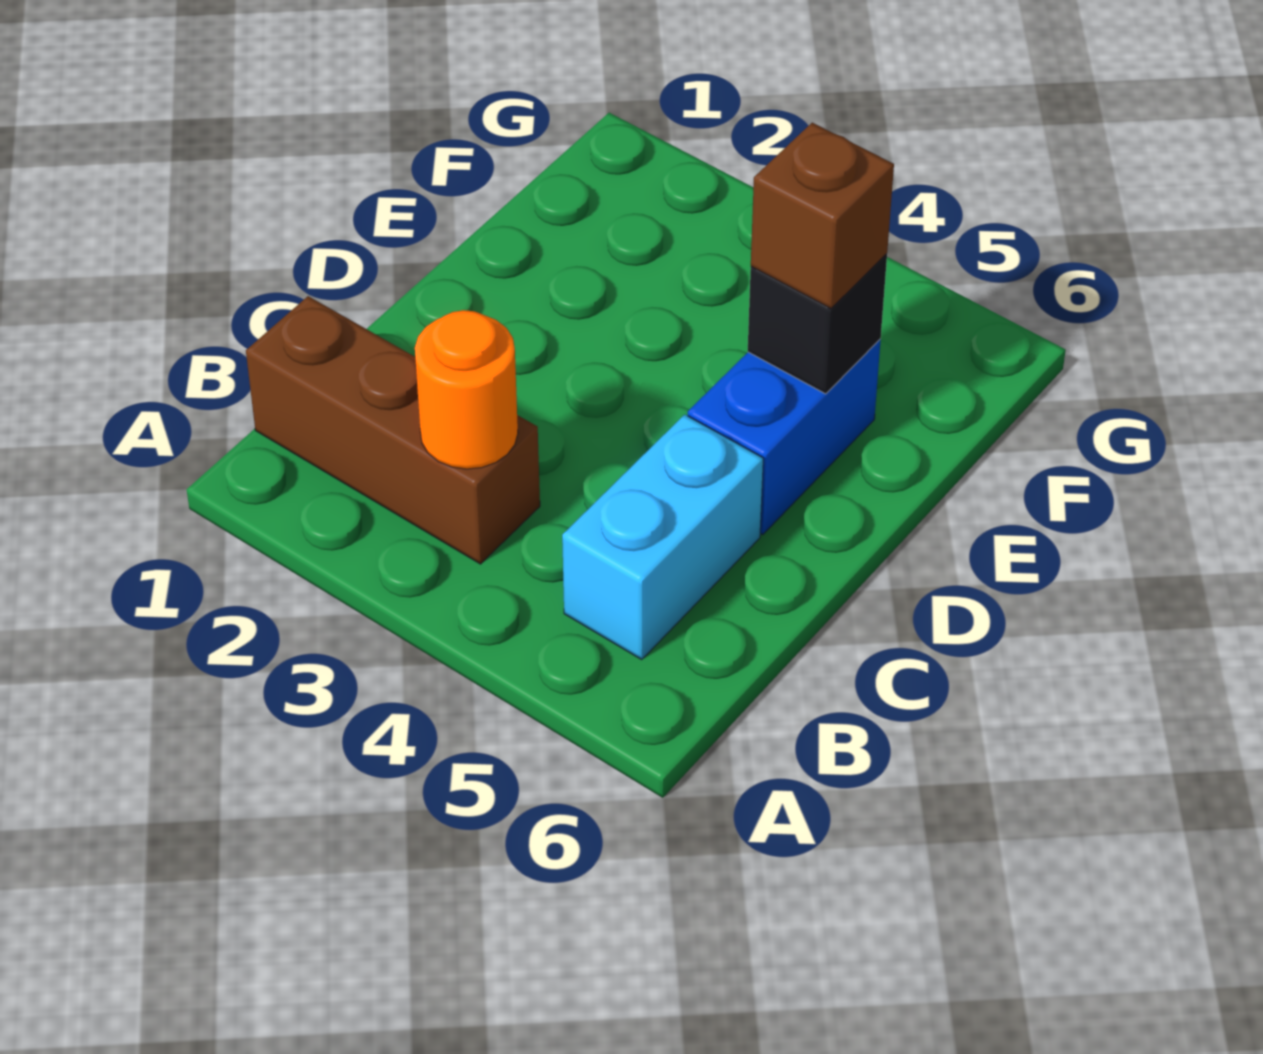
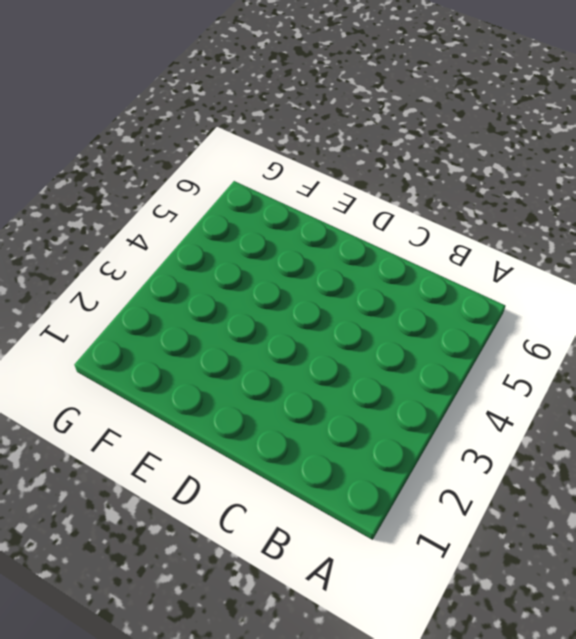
none -> brown brick B1:B3 level 1
none -> cyan brick B5:C5 level 1

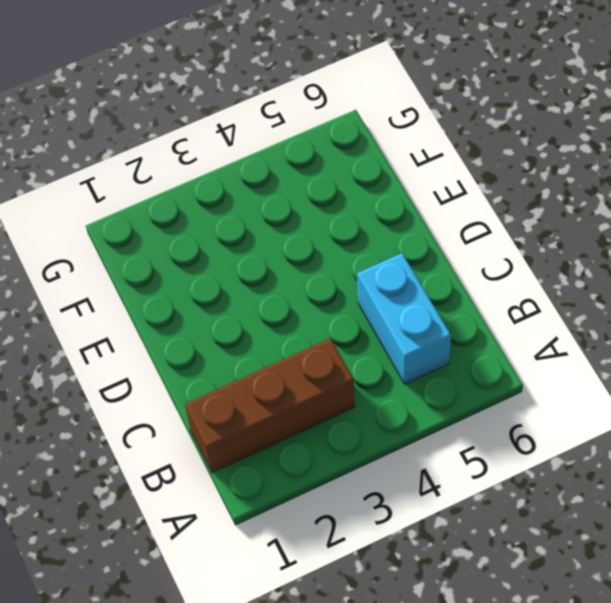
none -> blue brick D5:E5 level 1
none -> orange round brick B3 level 2

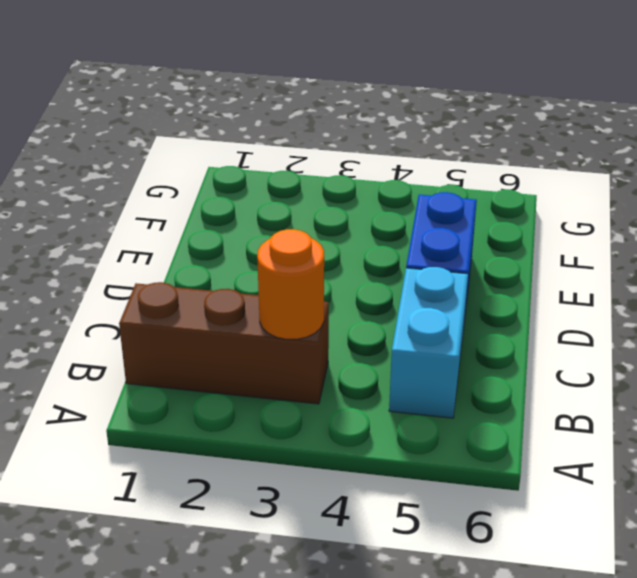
none -> black brick E5 level 2
none -> brown brick E5 level 3

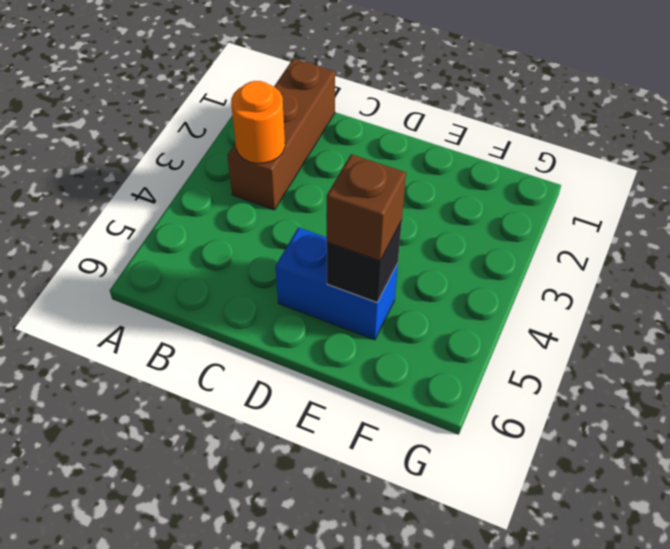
none -> cyan brick B5:C5 level 1

